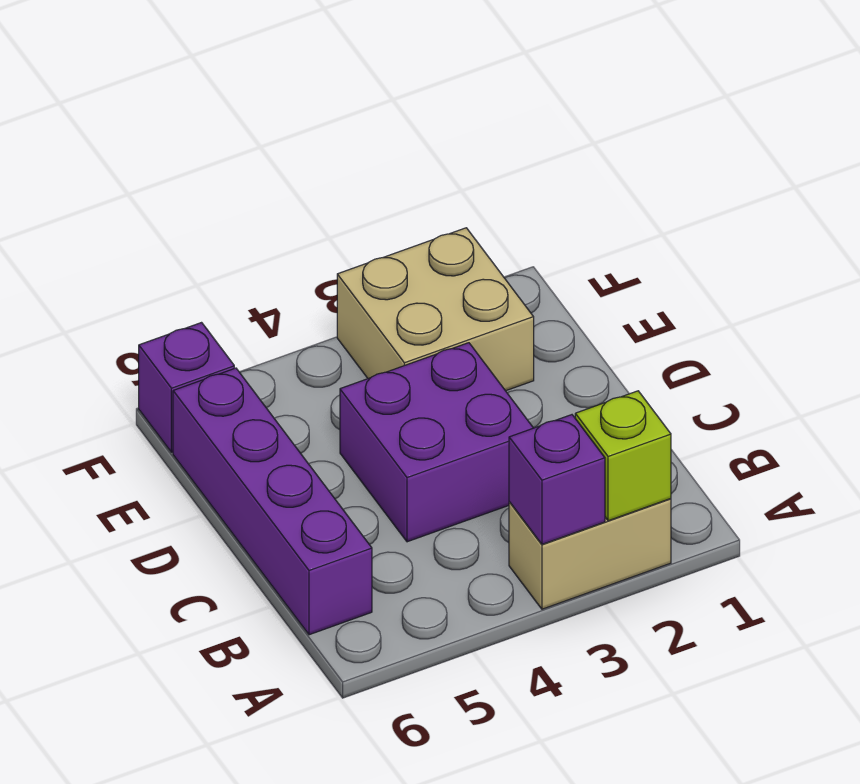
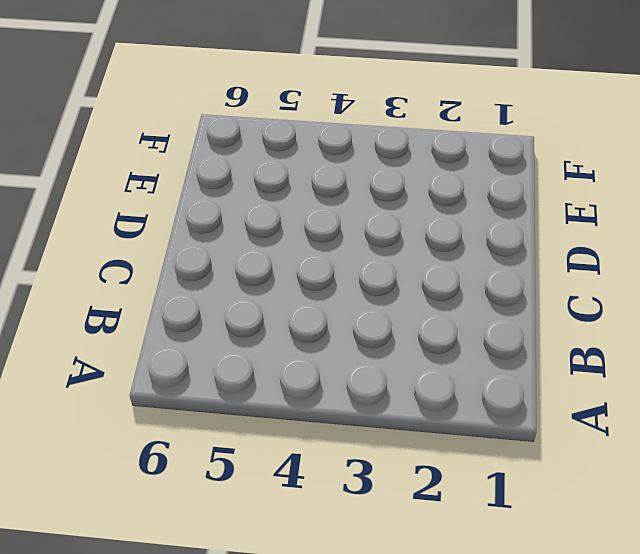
none -> tan brick A2:A3 level 1
none -> purple brick B6:E6 level 1

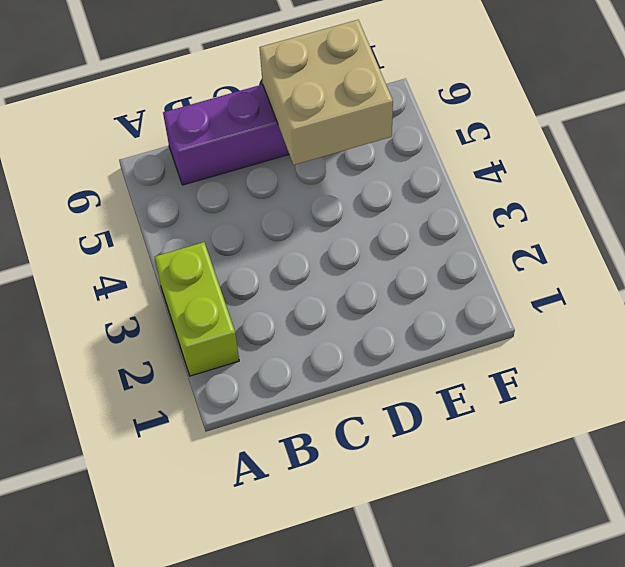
lime brick A2:A3 level 1 -> tan brick A2:A3 level 1
tan brick D5:E6 level 2 -> tan brick E2:F3 level 1
none -> purple brick C3:D4 level 1
none -> purple brick F6 level 1

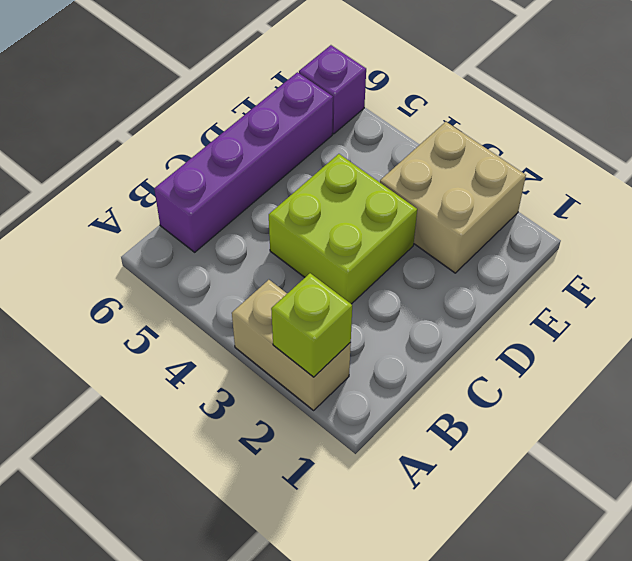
lime brick C3:D4 level 1 -> purple brick C3:D4 level 1
none -> purple brick A3 level 2

